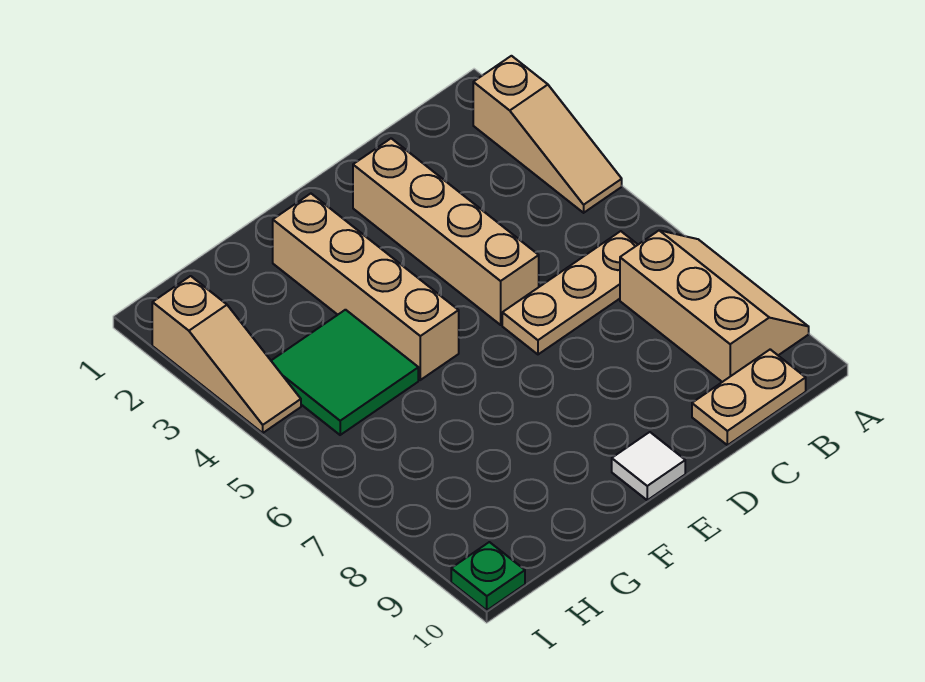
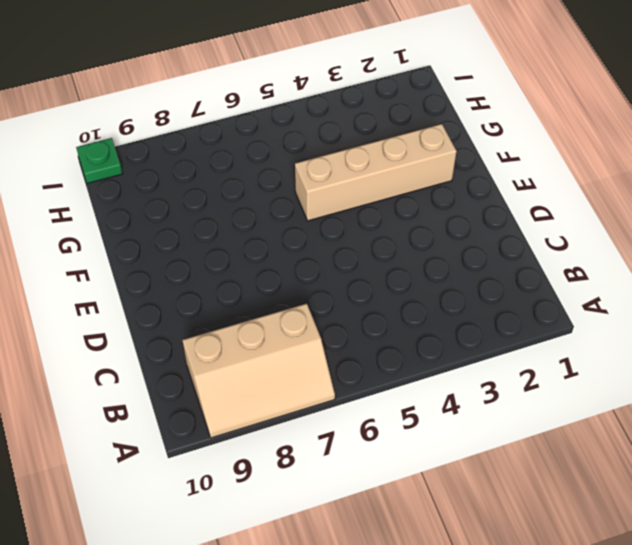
none -> tan slope A2:A4 level 1 top 2
none -> tan plate B6:D6 level 1

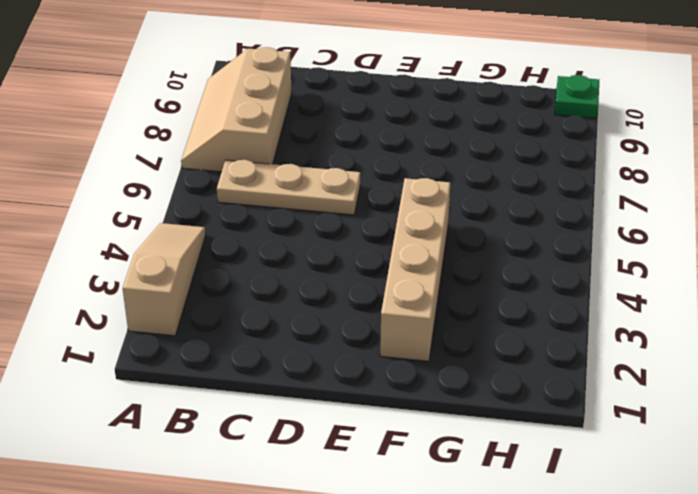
none -> tan plate B10:C10 level 1
none -> tan brick D2:D5 level 1

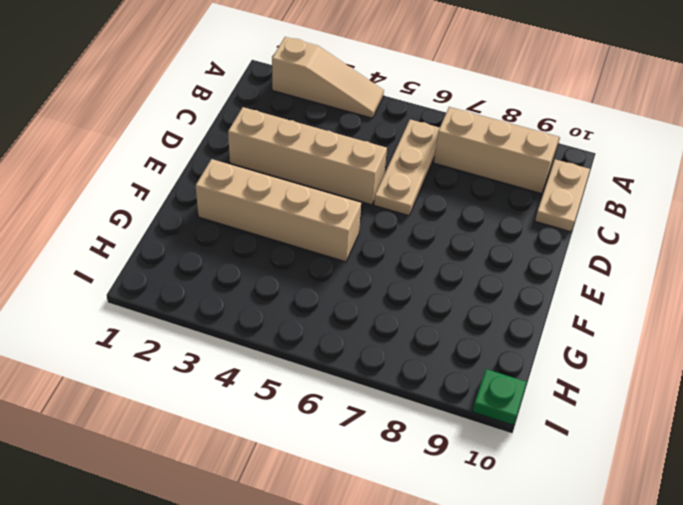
none -> white tile E10 level 1
none -> green tile G4:H5 level 1

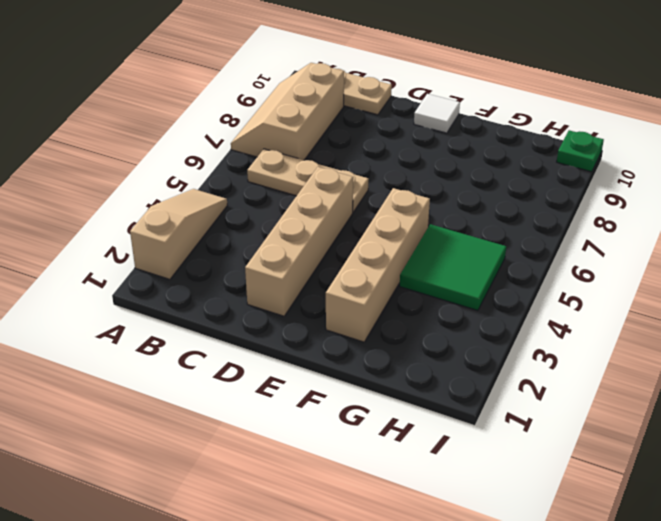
none -> tan slope I2:I4 level 1 top 2

